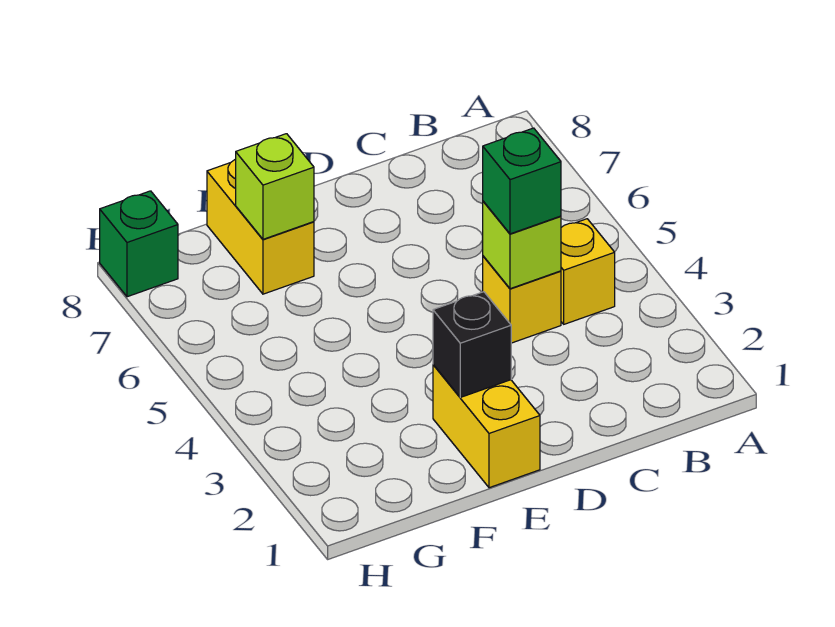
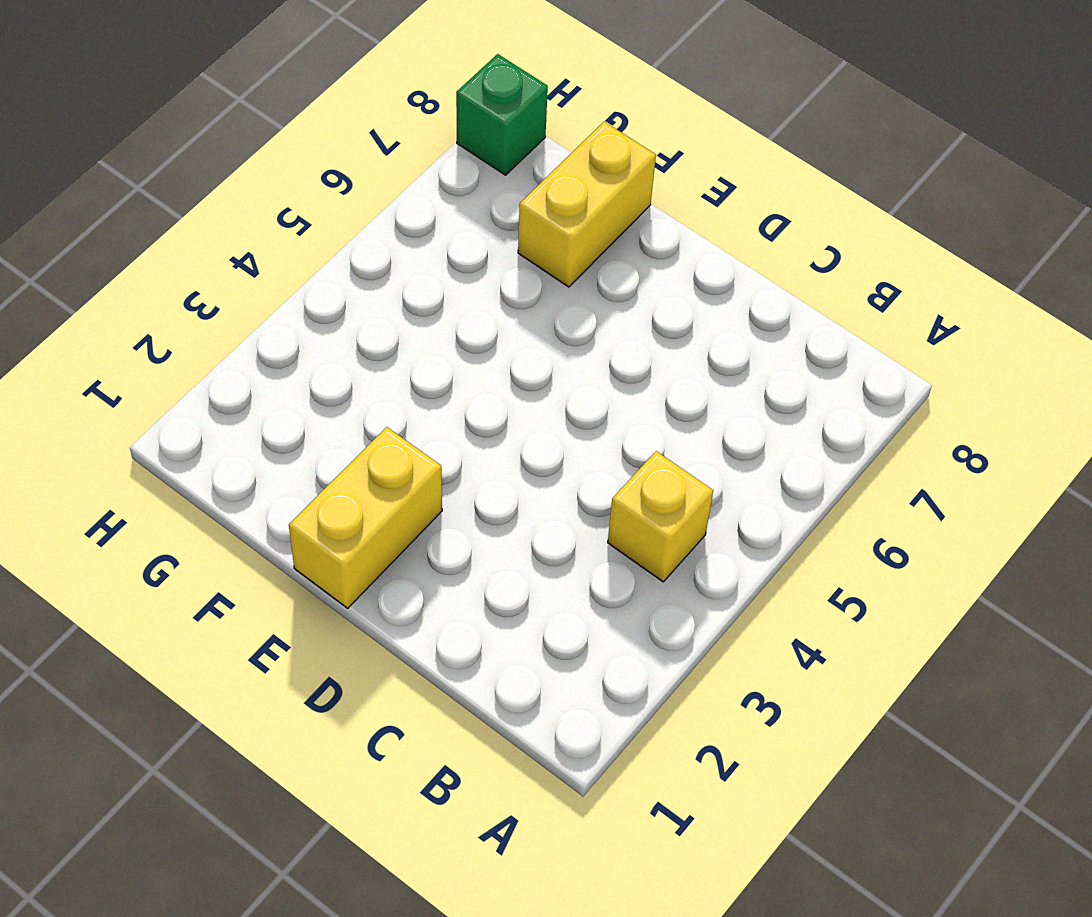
none -> yellow brick C4 level 1
none -> lime brick C4 level 2

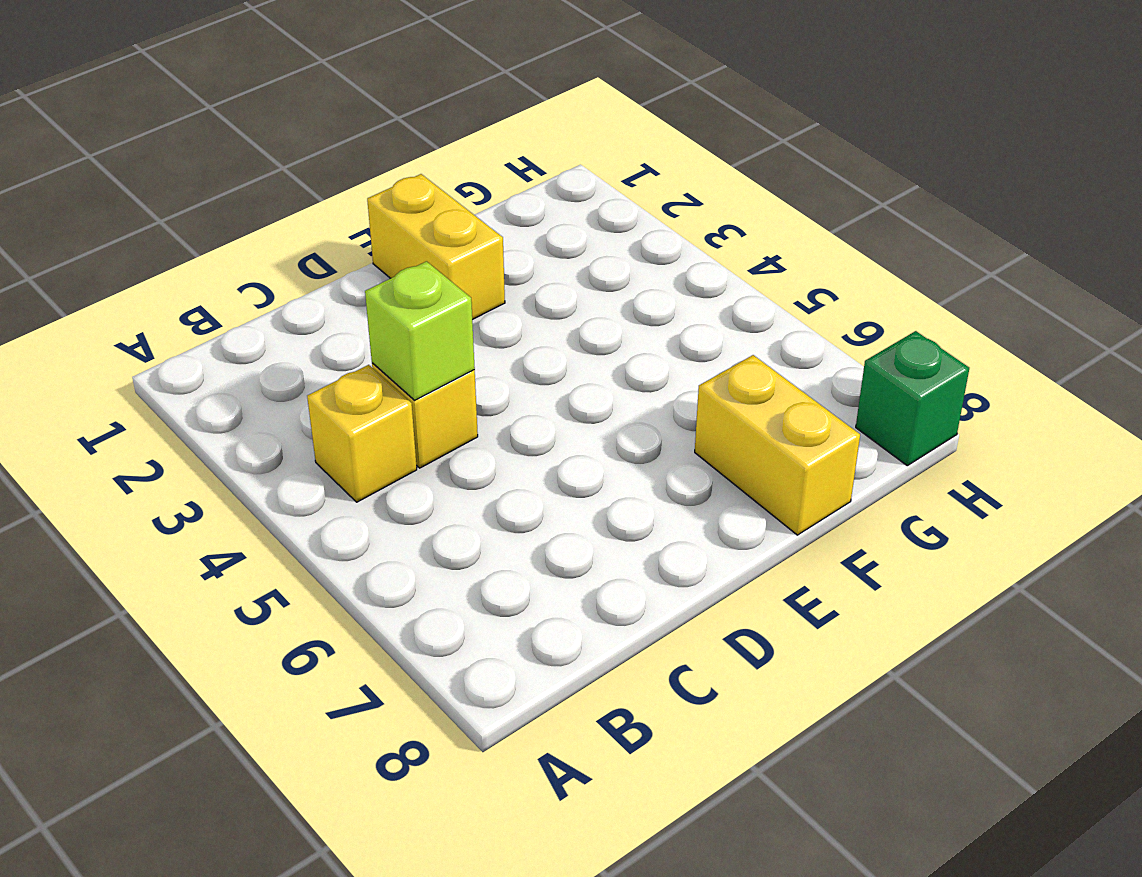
none -> black brick E2 level 2
none -> lime brick F7 level 2

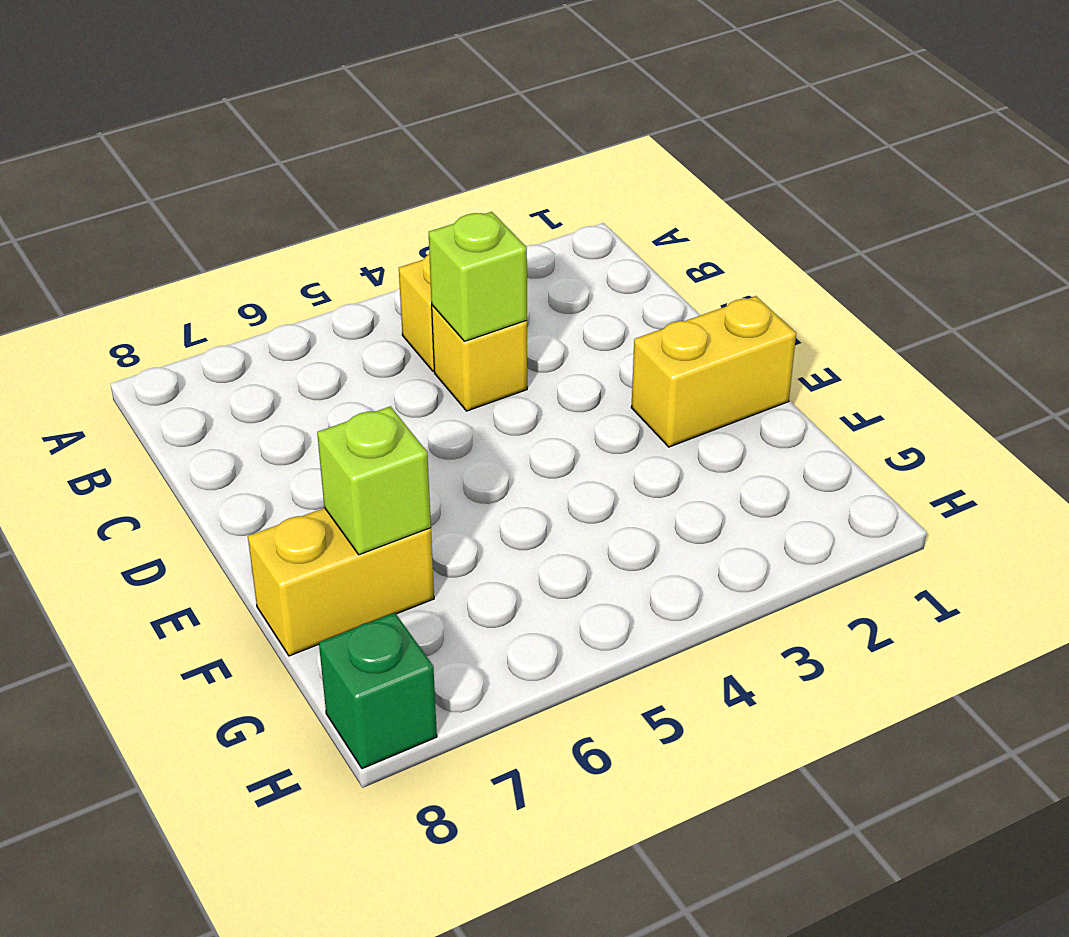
none -> black brick E2 level 2
none -> green brick C4 level 3

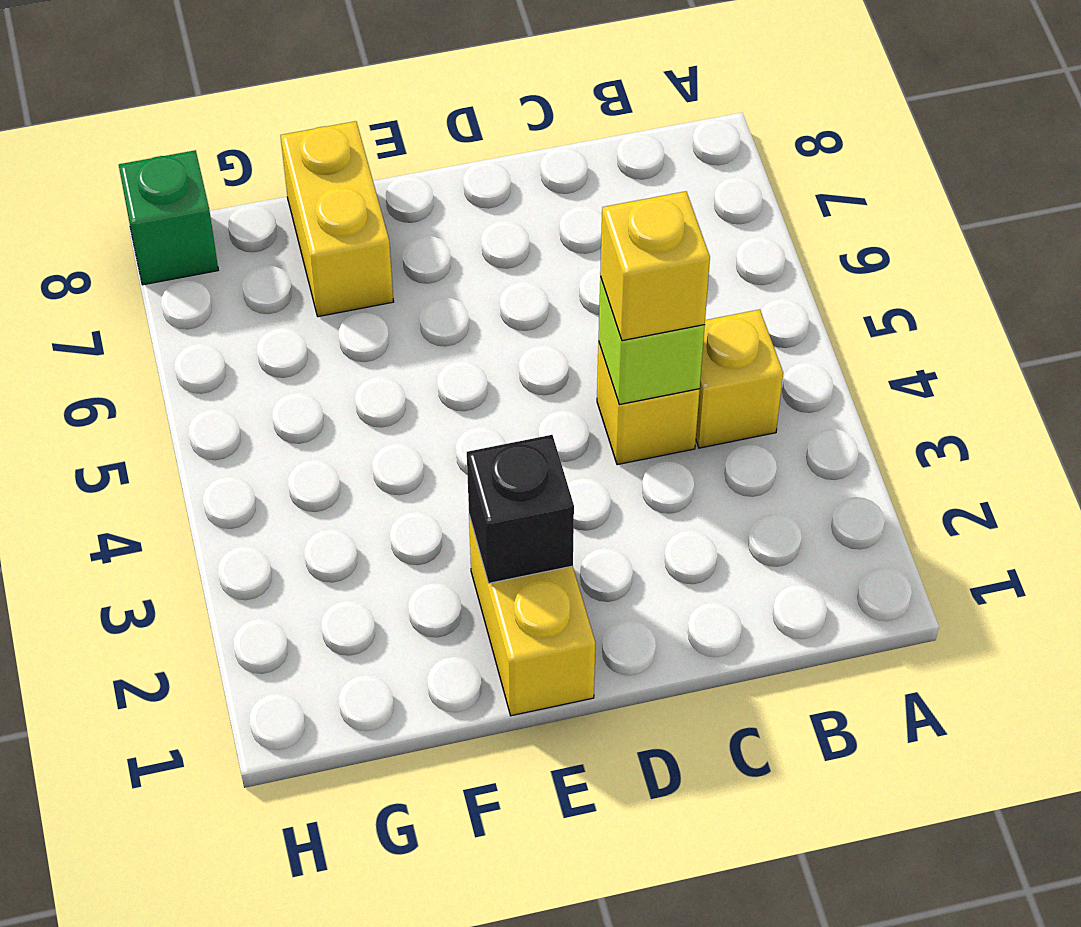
yellow brick C4 level 3 -> green brick C4 level 3
none -> lime brick F7 level 2

